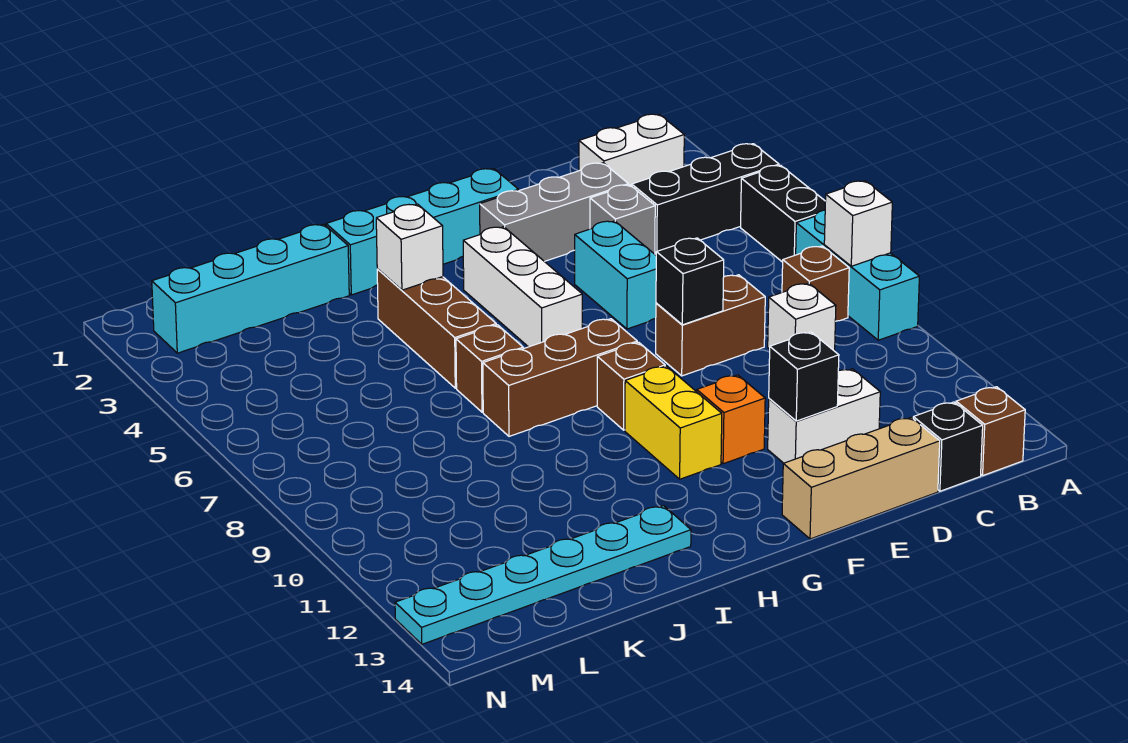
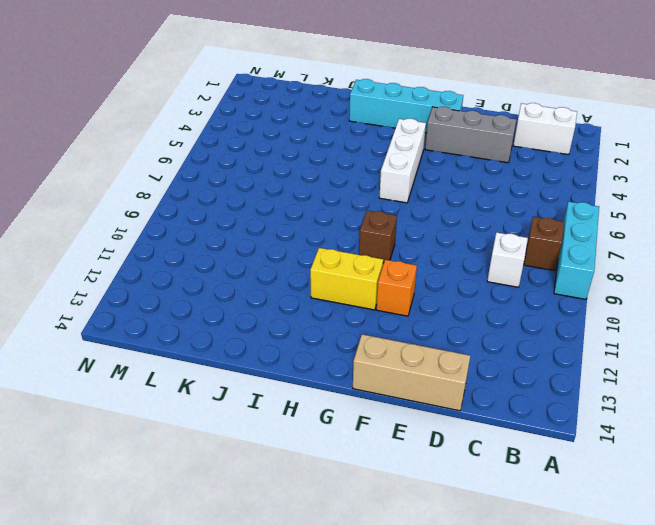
yellow brick G11:H11 level 1 -> yellow brick G10:G11 level 1
none -> black brick A4:C4 level 1
none -> black brick A5:A6 level 1
none -> brown brick B14 level 1

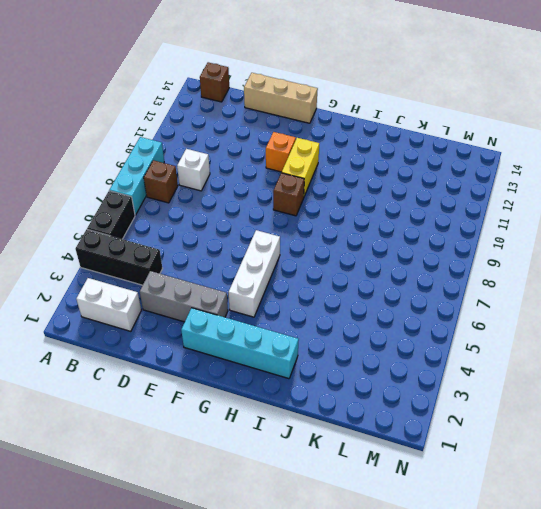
none -> black brick C14 level 1
none -> grey brick D4 level 1
none -> brown brick D8:E8 level 1

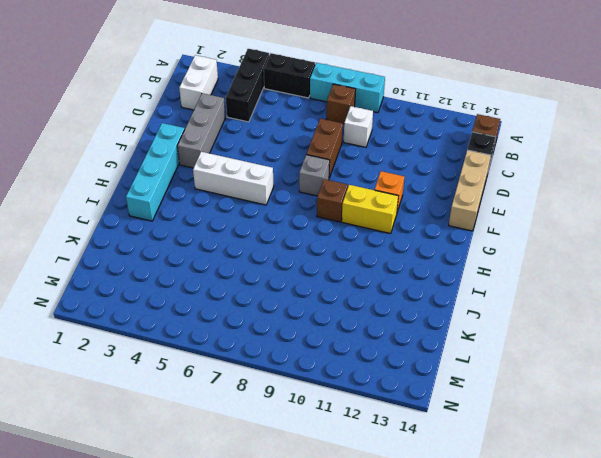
grey brick F8 level 1 -> grey brick D4 level 1
none -> white brick D12:E12 level 1
none -> cyan brick E5:E6 level 1
none -> brown brick G8:I8 level 1

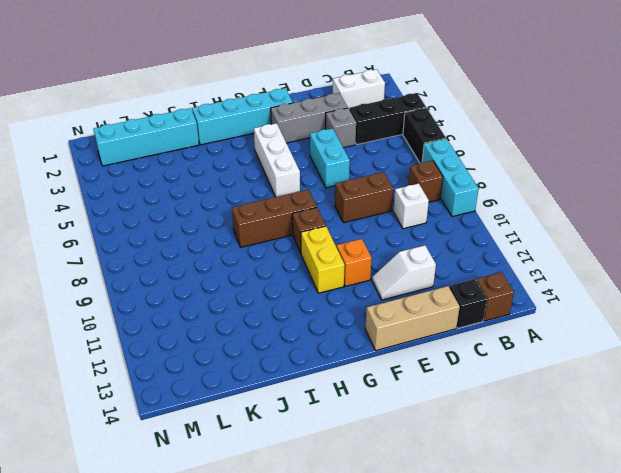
white slope D12:E12 level 1 top D -> white brick D12:E12 level 1
none -> brown brick I4:I6 level 1
none -> brown brick I7 level 1
none -> cyan plate I13:N13 level 1

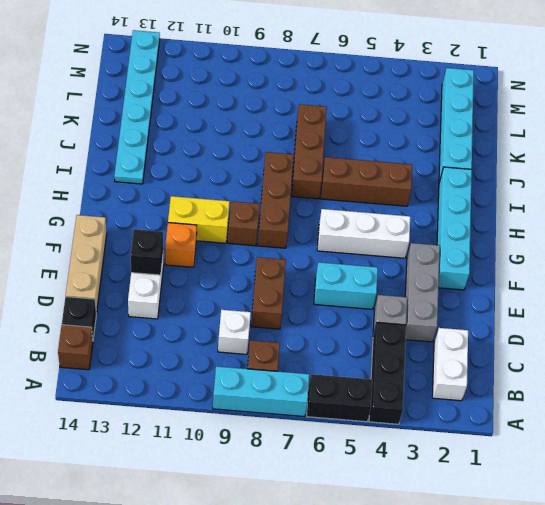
brown brick I7:K7 level 1 -> brown brick I7 level 1
none -> white brick A8 level 2
none -> black brick E8 level 2
none -> white brick I4 level 2

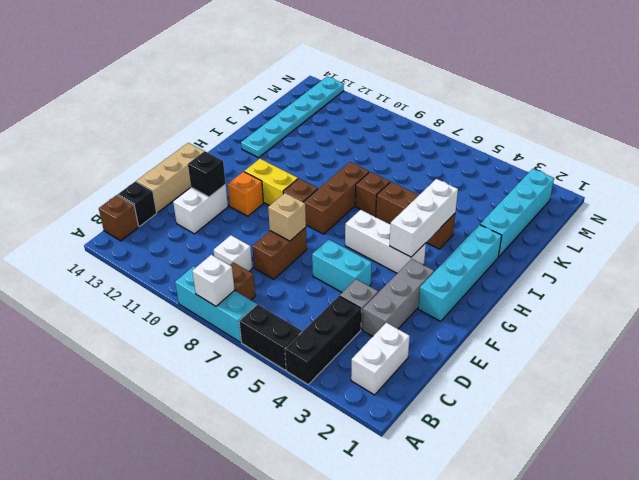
tan brick E8 level 2 -> black brick E8 level 2
white brick G4:I4 level 2 -> white brick I4 level 2

